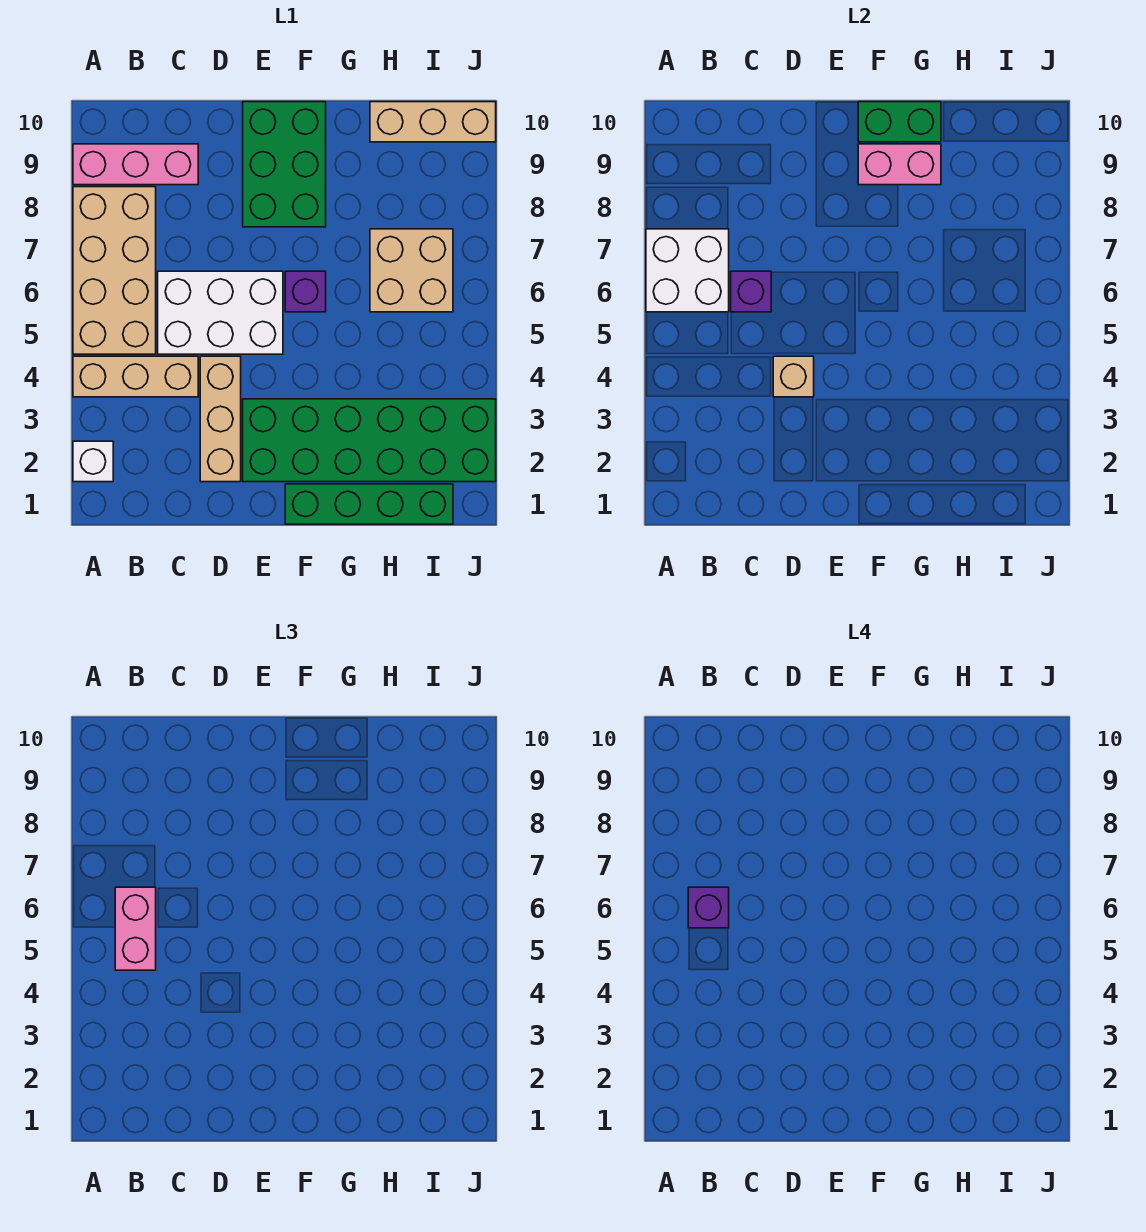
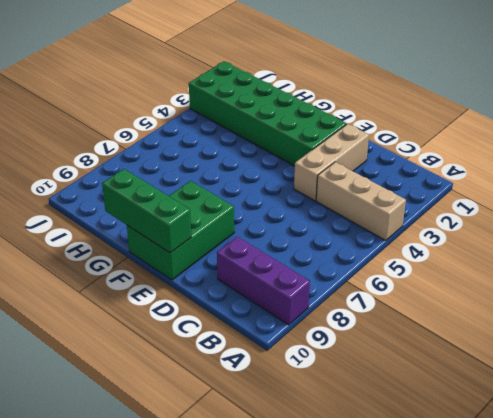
purple brick A9:C9 level 1 -> pink brick A9:C9 level 1
green brick E10:G10 level 2 -> green brick F10:G10 level 2
none -> white brick A2 level 1
none -> tan brick A5:B8 level 1
none -> white brick C5:E6 level 1

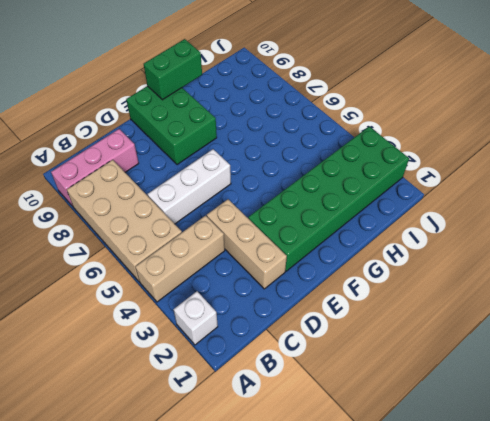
white brick C6:E6 level 1 -> white brick C5:E6 level 1
none -> green brick F1:I1 level 1
none -> purple brick F6 level 1
none -> tan brick H6:I7 level 1

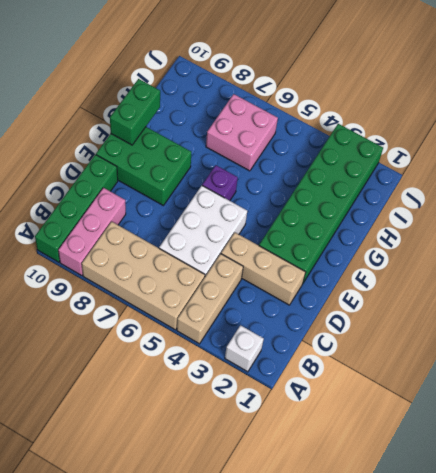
green brick A10:D10 level 1 -> green brick F1:I1 level 1
pink brick H6:I7 level 1 -> tan brick H6:I7 level 1
none -> tan brick H10:J10 level 1
none -> white brick A6:B7 level 2
none -> purple brick C6 level 2

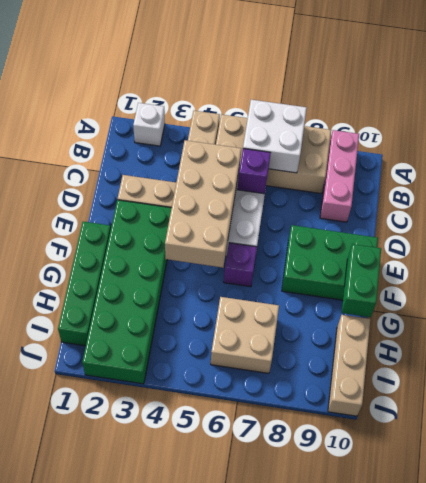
tan brick C4:F5 level 2 -> tan brick D4 level 2
none -> pink brick F9:G9 level 2
none -> pink brick B5:B6 level 3
none -> purple brick B6 level 4

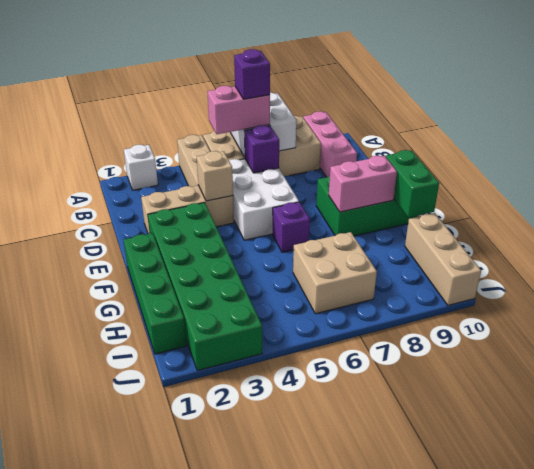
pink brick F8:F9 level 2 -> pink brick F9:G9 level 2

